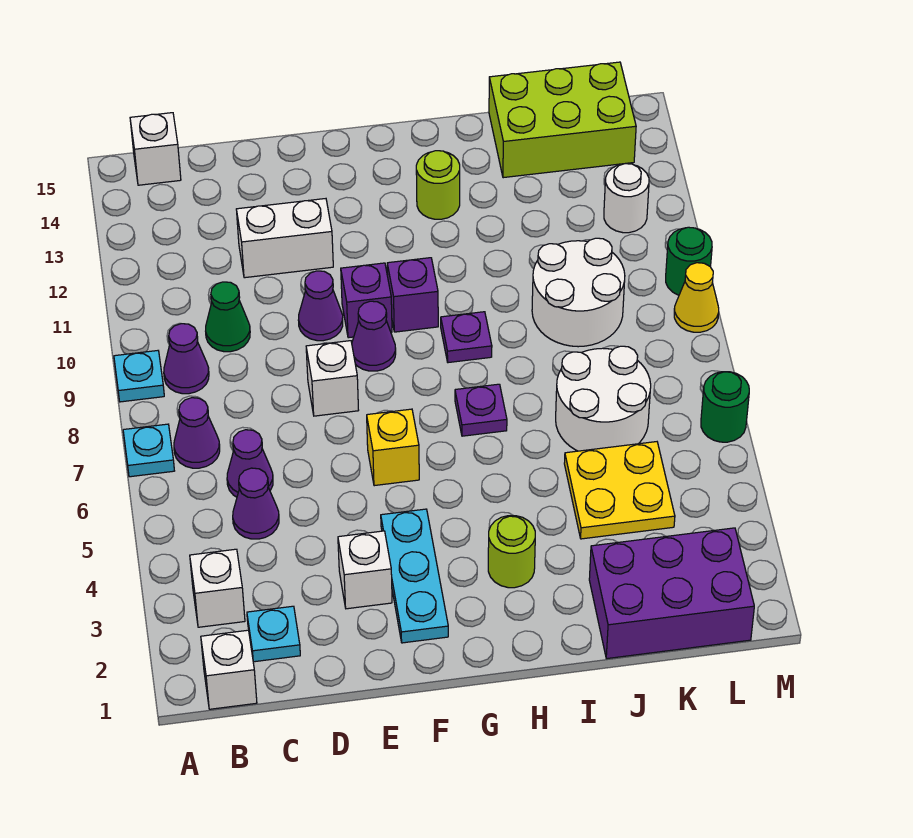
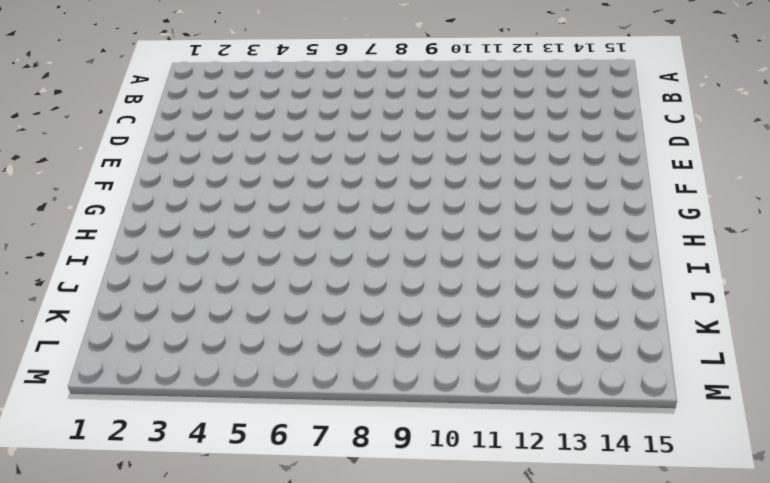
none -> cyan plate A7 level 1
none -> cyan plate A9 level 1
none -> white brick B1 level 1
none -> white brick B3 level 1

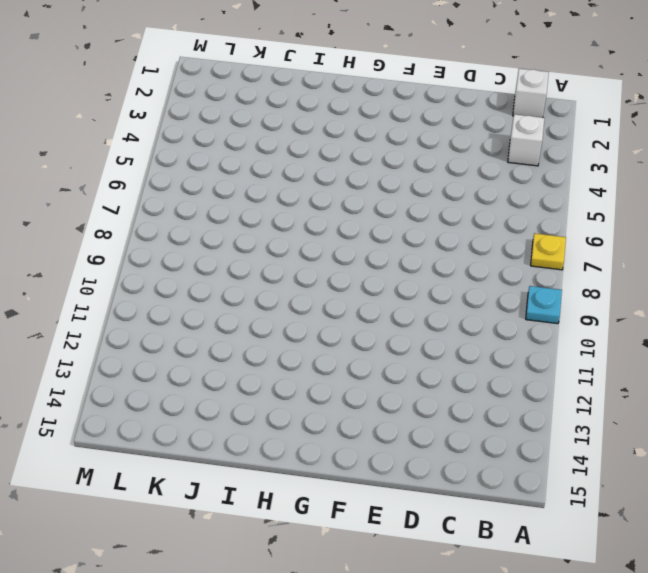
yellow plate A7 level 1 -> cyan plate A7 level 1
none -> purple cone B7 level 1
none -> purple cone B9 level 1
none -> white brick B15 level 1
none -> cyan plate C2 level 1

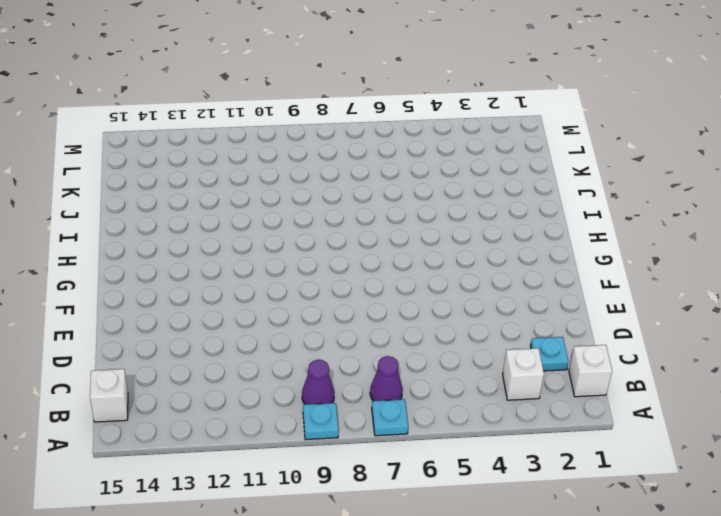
none -> purple cone C5 level 1
none -> purple cone C6 level 1
none -> green cone C10 level 1
none -> white brick D12:E12 level 1

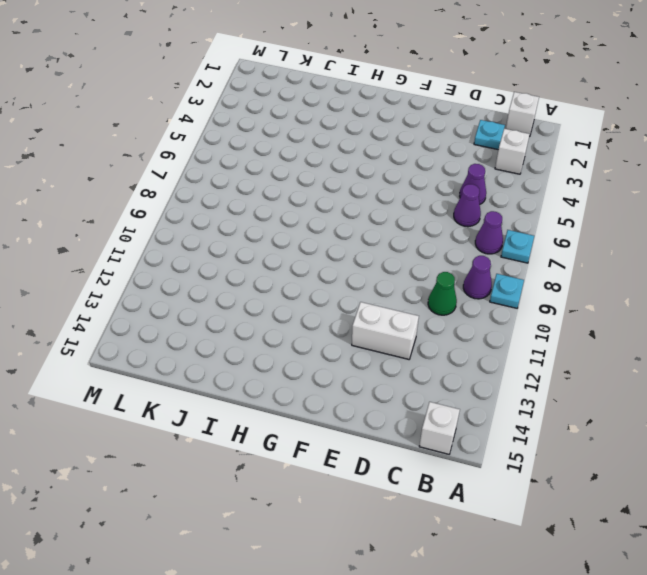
none -> white brick E3 level 1
none -> white brick E8 level 1
none -> purple cone E10 level 1
none -> cyan plate F2:F4 level 1

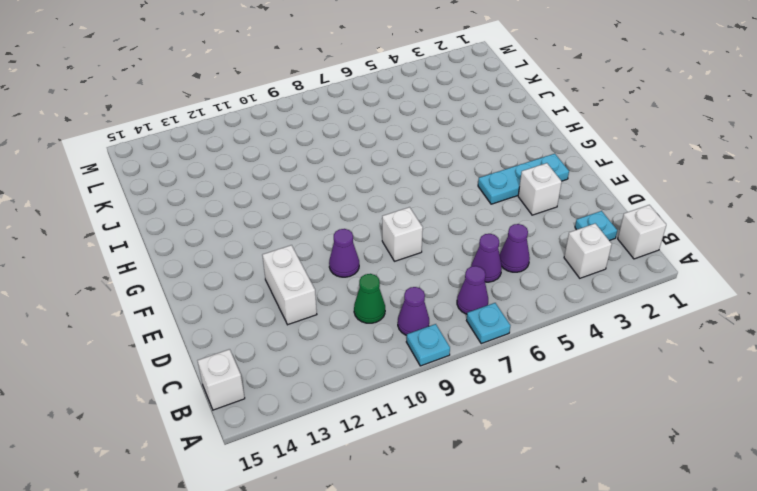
none -> yellow brick F6 level 1
none -> purple cone F9 level 1
none -> purple brick F10 level 1
none -> purple brick G10 level 1

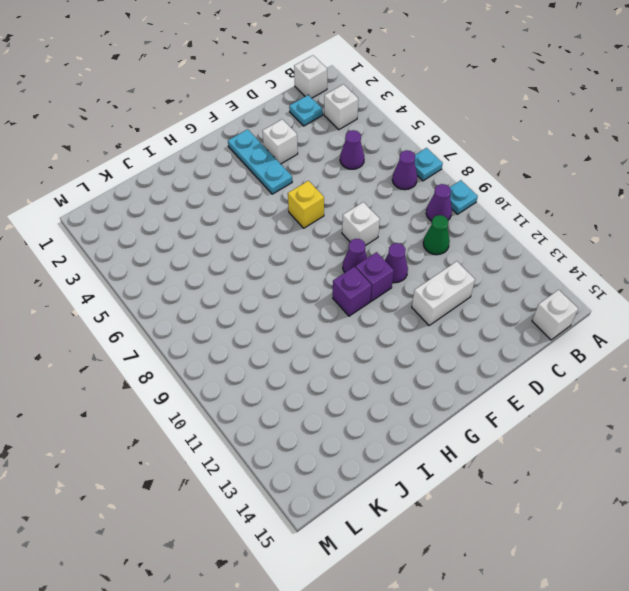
none -> purple cone C6 level 1
none -> lime round brick H3 level 1
none -> purple plate H7 level 1
none -> purple plate H9 level 1

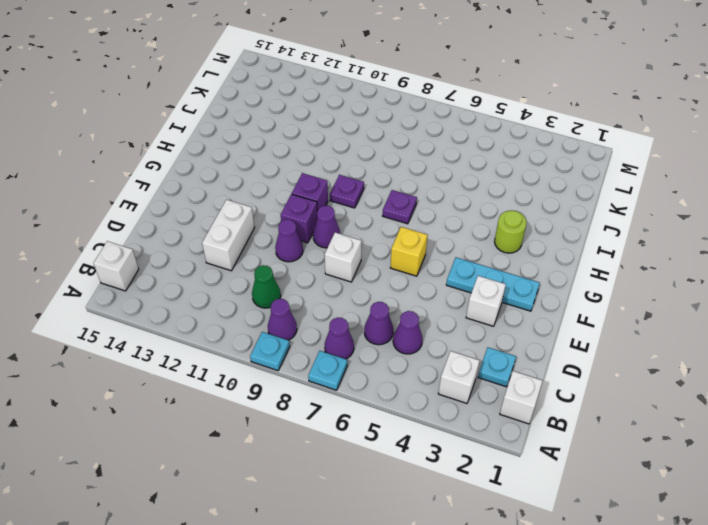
none -> lime round brick H13 level 1
none -> purple brick J1:L2 level 1
none -> yellow plate J4:K5 level 1
none -> white round brick J6:K7 level 1

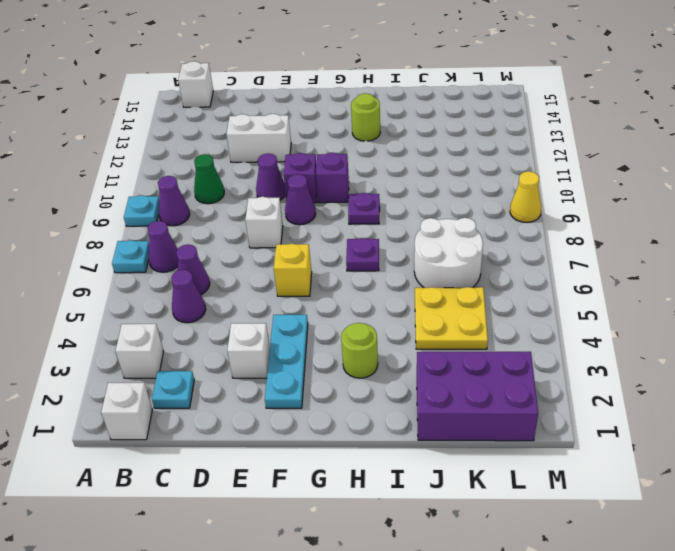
none -> white round brick J9:K10 level 1
none -> lime brick J14:L15 level 1
none -> white round brick L12 level 1
none -> green round brick M6 level 1

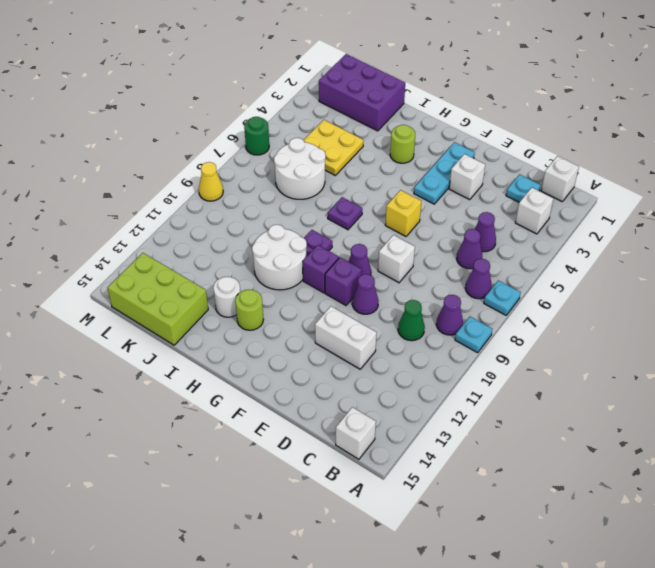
white round brick H10:I11 level 1 -> white round brick J9:K10 level 1
white round brick I13 level 1 -> white round brick L12 level 1
none -> green round brick M10 level 1

